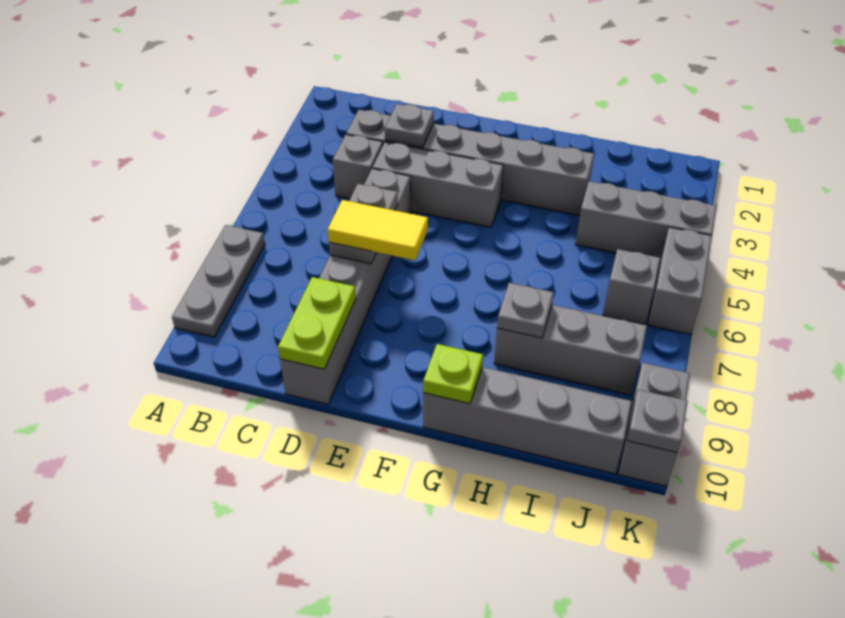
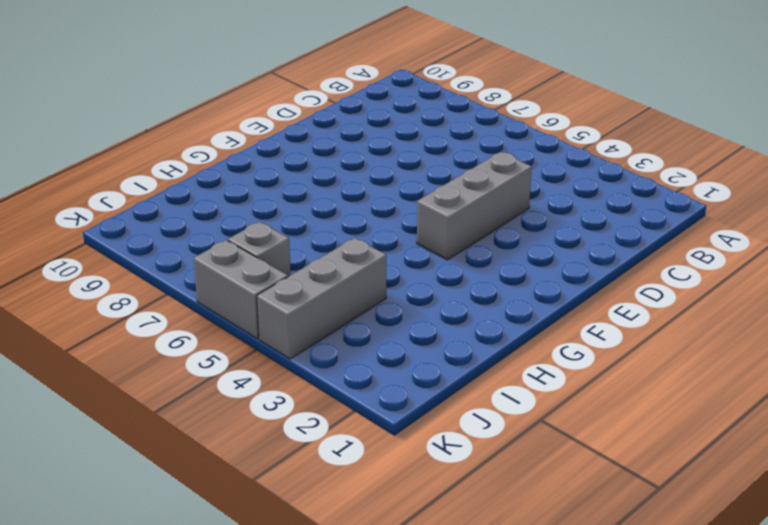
none -> grey plate A7:A9 level 1
none -> grey brick C3:H3 level 1
none -> grey brick C4 level 1

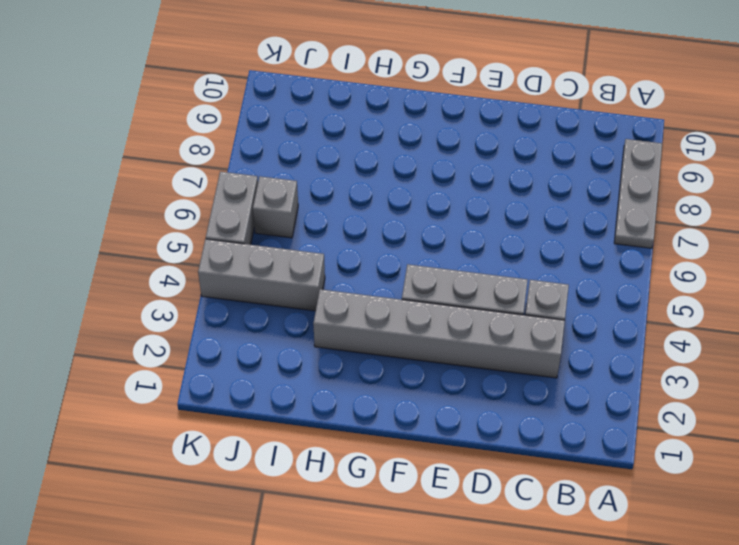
none -> grey brick D5:D10 level 1
none -> grey brick G10:J10 level 1
none -> grey brick H8:J8 level 1

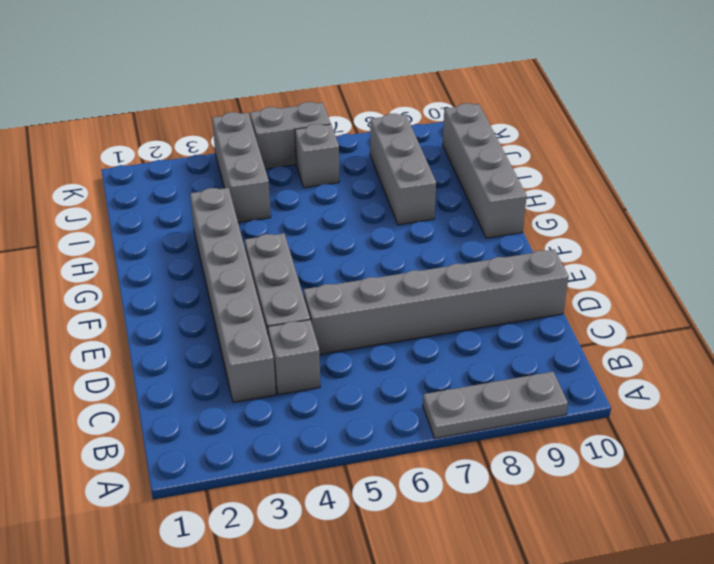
none -> grey brick K9:K10 level 1
none -> grey plate D3 level 2
none -> grey plate D6:D7 level 2

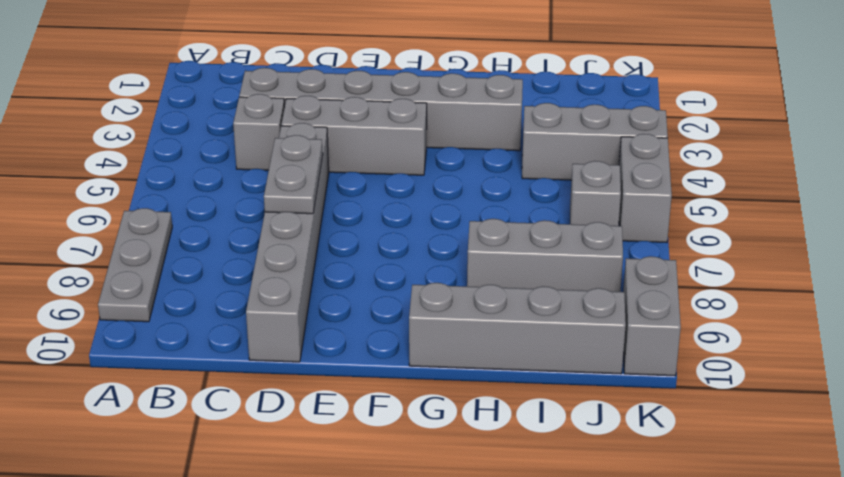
none -> grey plate D3 level 2
none -> lime plate D9:D10 level 2
none -> lime plate G10 level 2

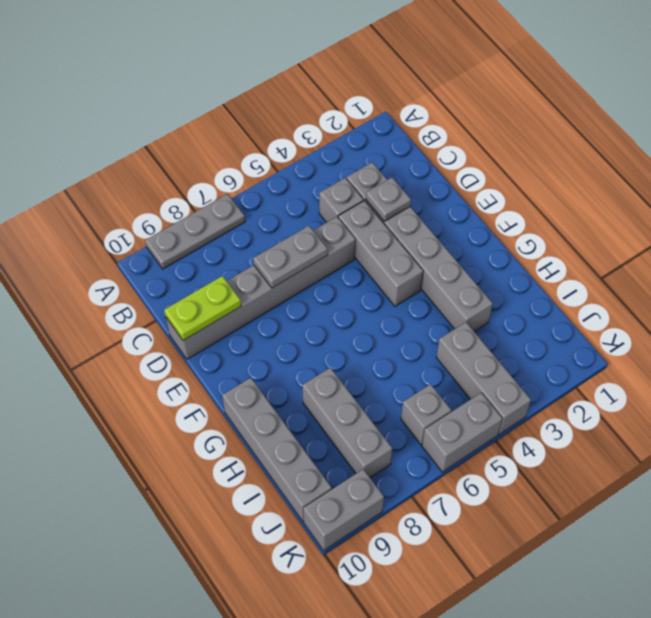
none -> lime plate G10 level 2
none -> grey plate H8 level 2
none -> grey plate K10 level 2

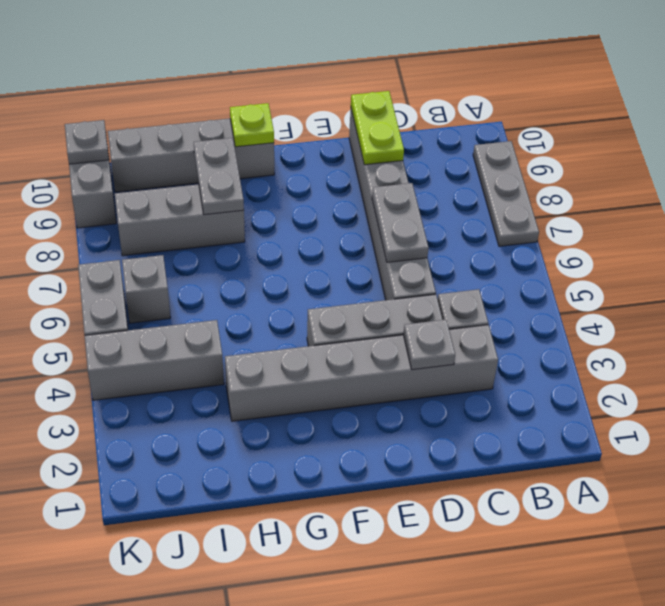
grey plate H8:H9 level 2 -> grey plate H8 level 2
none -> yellow tile D7:E7 level 3

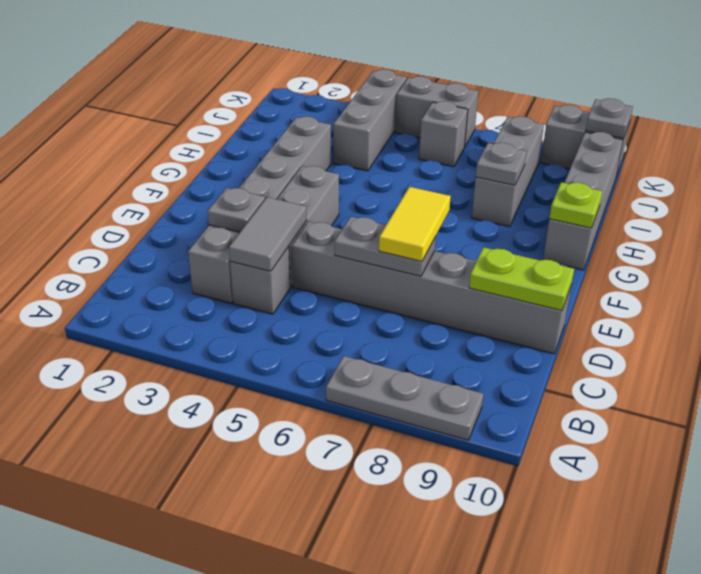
grey tile C4:D4 level 2 -> none

